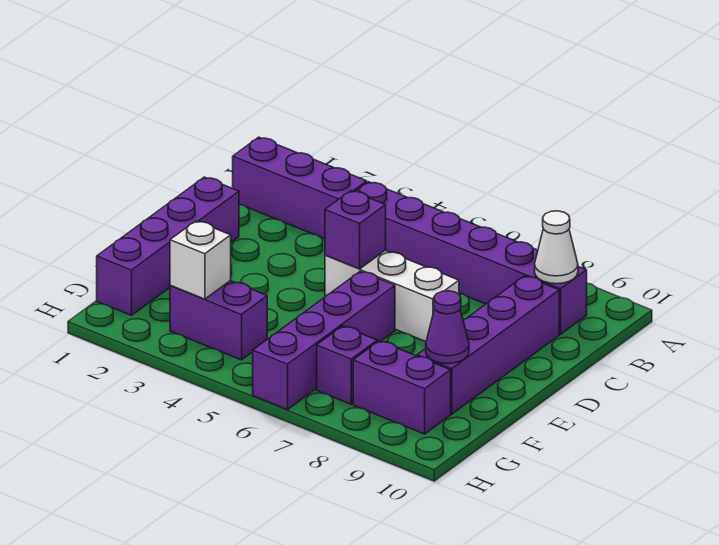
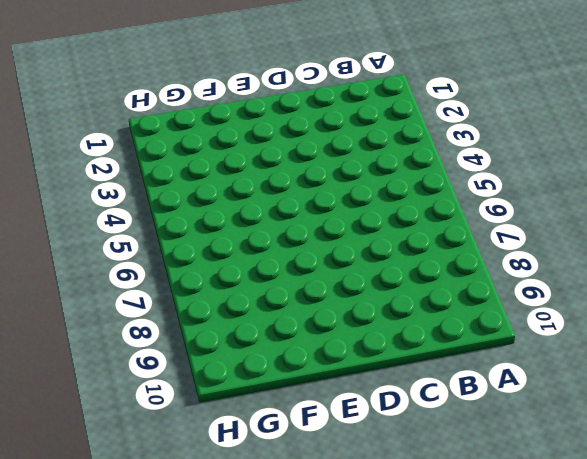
none -> purple brick B1:B3 level 1
none -> purple brick B4:B9 level 1
none -> purple brick C9:F9 level 1

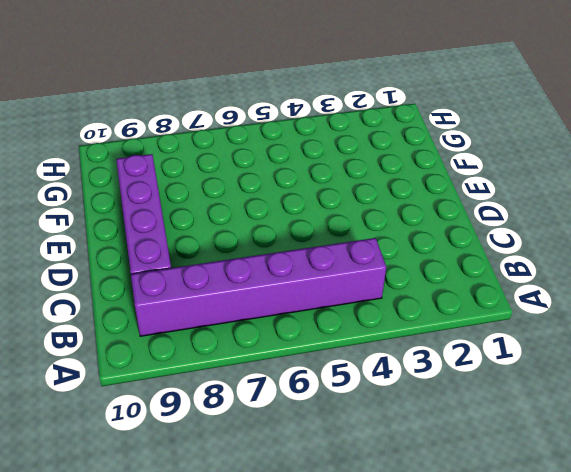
none -> purple brick B1:B3 level 1
none -> purple brick D1:G1 level 1
none -> white brick D5:D7 level 1

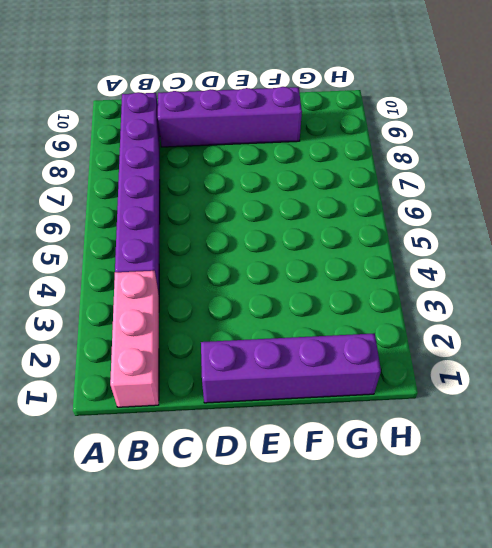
pink brick B1:B3 level 1 -> purple brick B1:B3 level 1
none -> white brick D5:D7 level 1
none -> purple brick E6:H6 level 1
none -> purple brick G3:G4 level 1

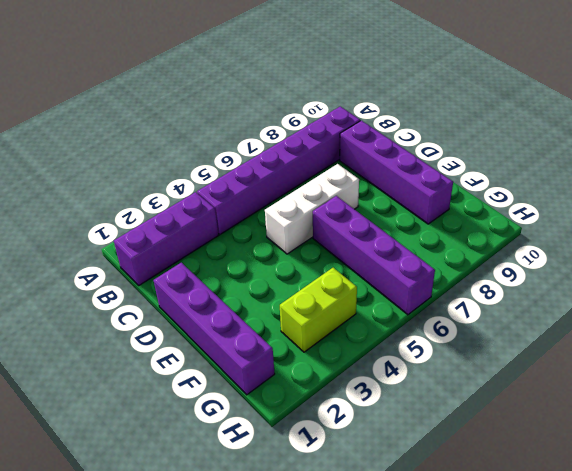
lime brick G3:G4 level 1 -> purple brick G3:G4 level 1
none -> purple brick G7 level 1
none -> purple brick G8:G9 level 1
none -> white cone B9 level 2

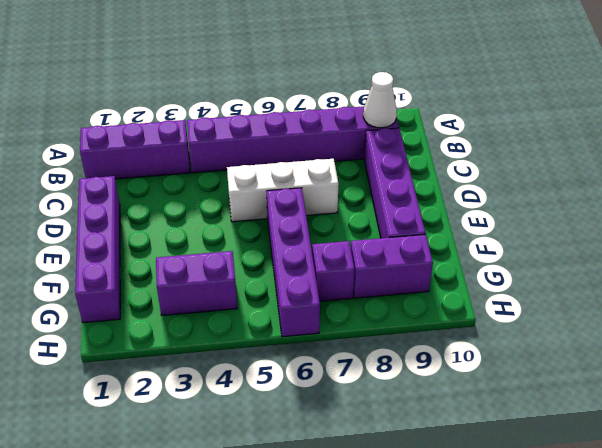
none -> purple brick D5 level 2
none -> purple cone F9 level 2
none -> white brick G3 level 2

